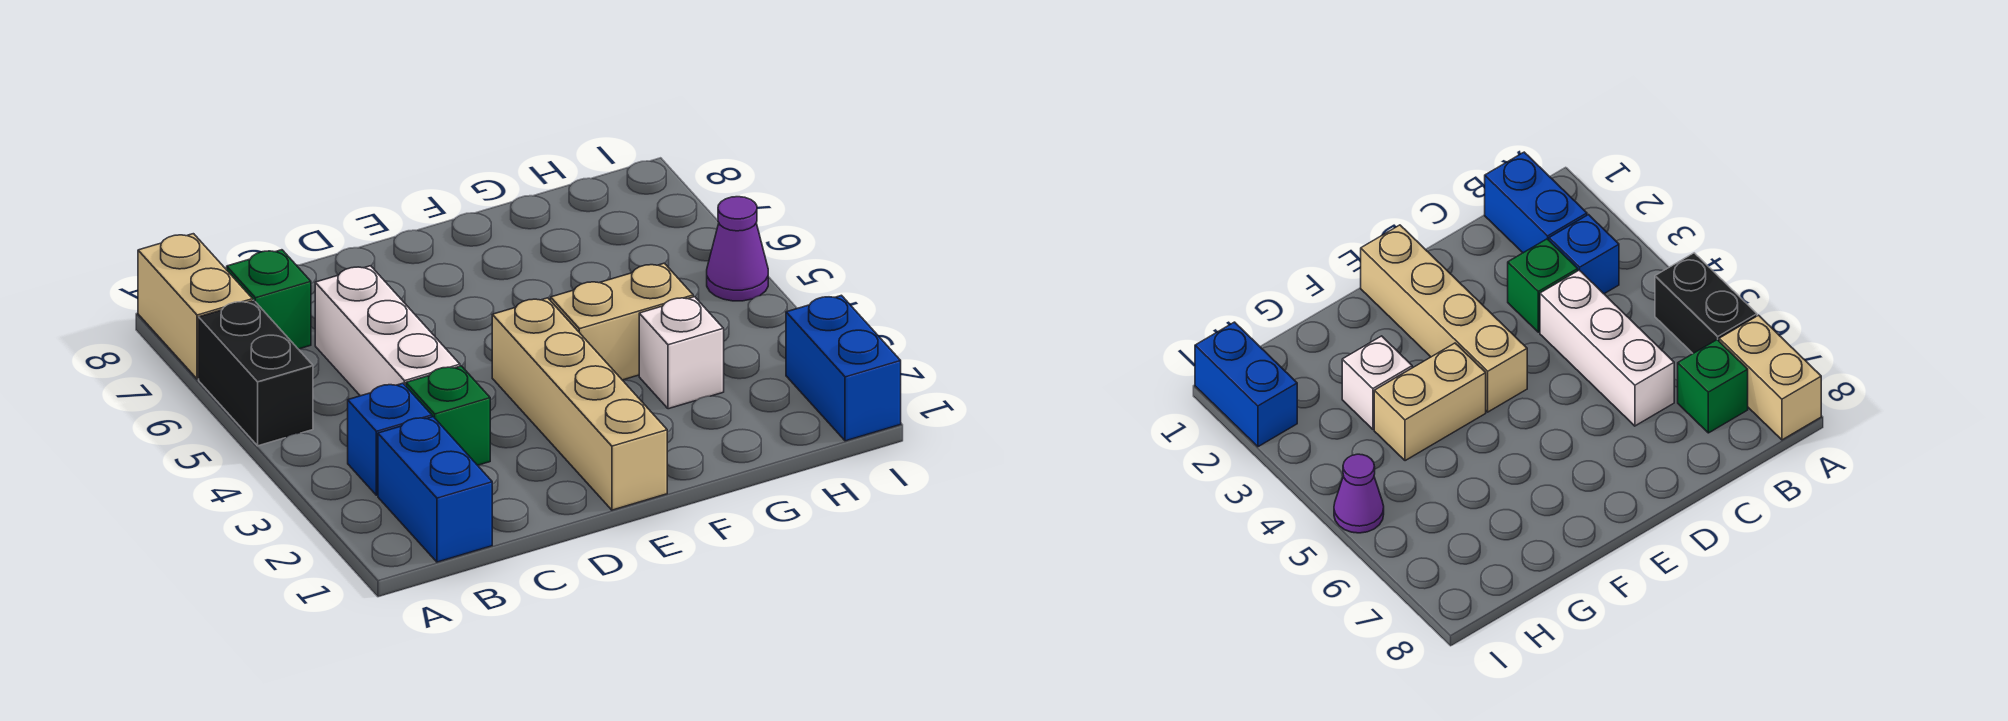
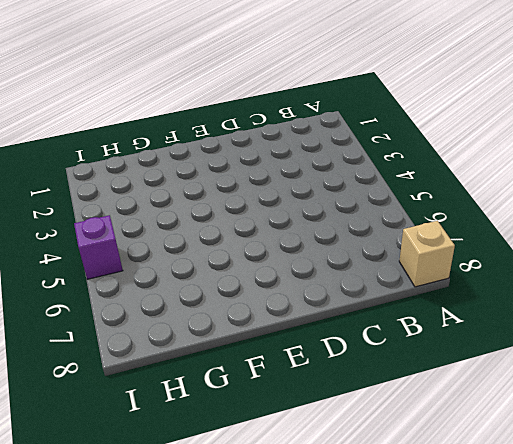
tan brick A8 level 1 -> tan brick A7:A8 level 1
purple brick I5 level 1 -> purple cone I5 level 1
none -> black brick A5:A6 level 1
none -> blue brick B1:B2 level 1
none -> blue brick B3 level 1

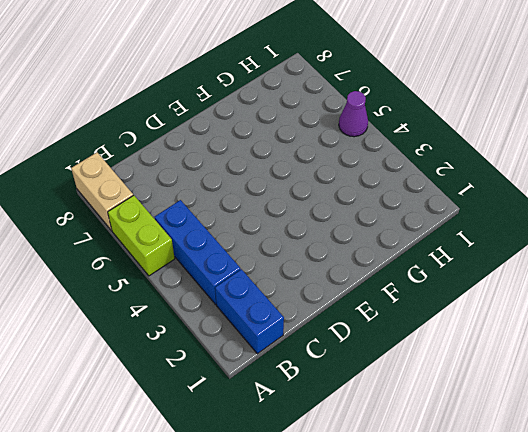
lime brick A5:A6 level 1 -> black brick A5:A6 level 1
blue brick B3:B5 level 1 -> blue brick B3 level 1
none -> green brick B7 level 1
none -> green brick C3 level 1
none -> white brick C4:C6 level 1

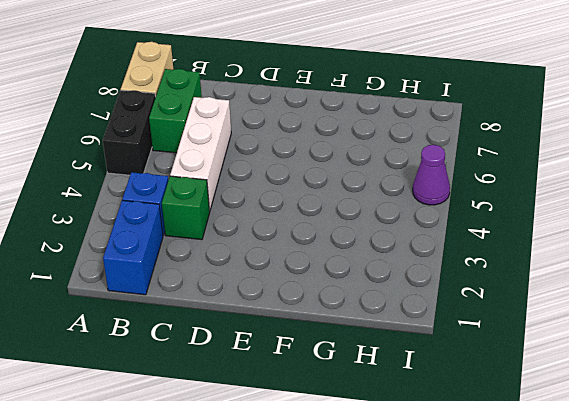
green brick B6:B7 level 1 -> green brick B7 level 1
none -> tan brick E1:E4 level 1
none -> tan brick F4:G4 level 1
none -> white brick G3 level 1

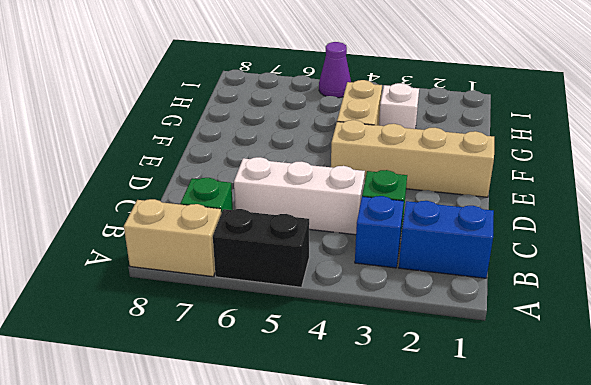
none -> blue brick I1:I2 level 1

